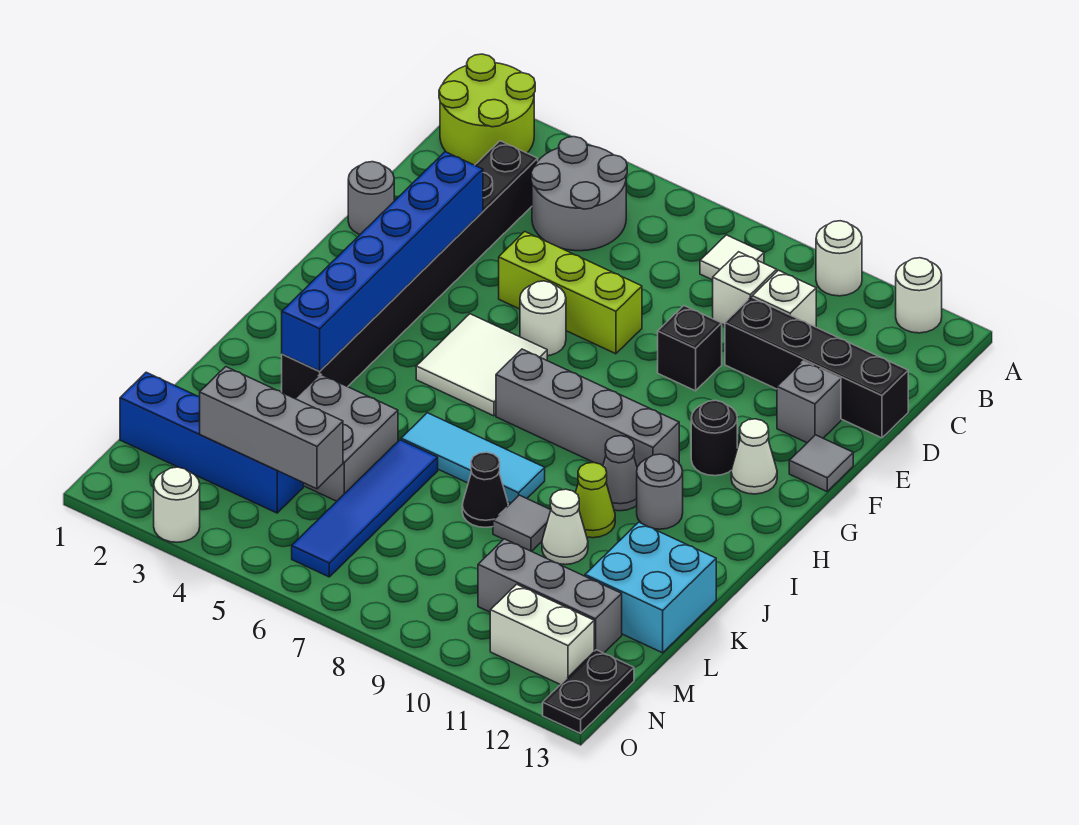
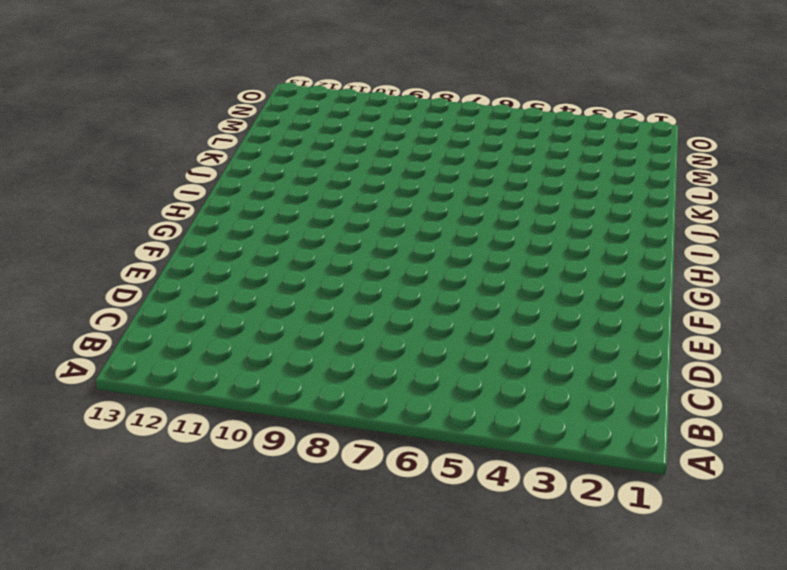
none -> lime round brick A1:B2 level 1
none -> white round brick A10 level 1
none -> white round brick A12 level 1
none -> grey round brick B4:C5 level 1

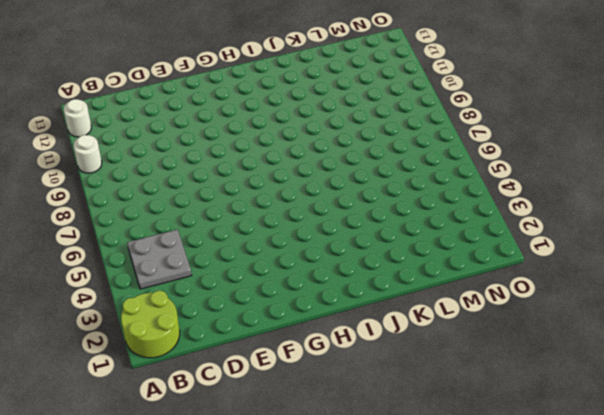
grey plate B4:C5 level 1 -> grey round brick B4:C5 level 1
none -> white tile B8 level 1
none -> black brick C3:J3 level 1
none -> white brick C9 level 1
none -> white brick C10 level 1

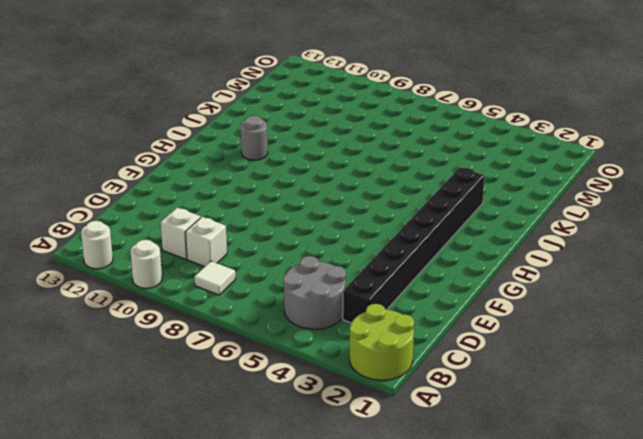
none -> black brick D10:D13 level 1
none -> grey round brick E1 level 1
none -> lime brick E5:E7 level 1
none -> black brick E9 level 1

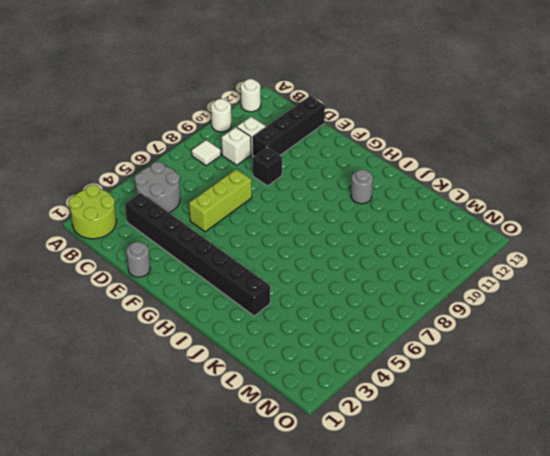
none -> grey brick E12 level 1
none -> white round brick F6 level 1
none -> grey tile F13 level 1
none -> white tile G5:H6 level 1

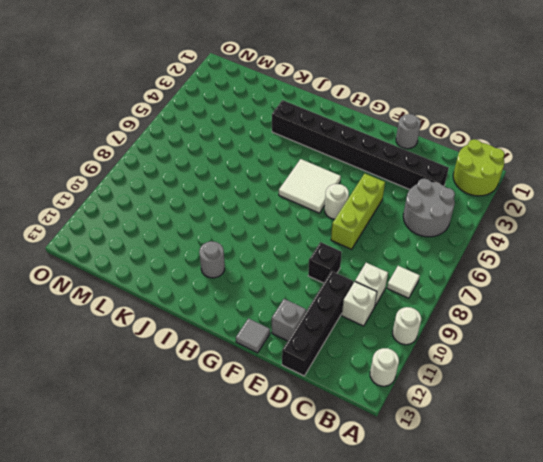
none -> black round brick G11 level 1
none -> white cone G12 level 1
none -> grey brick H7:H10 level 1
none -> grey cone I10 level 1

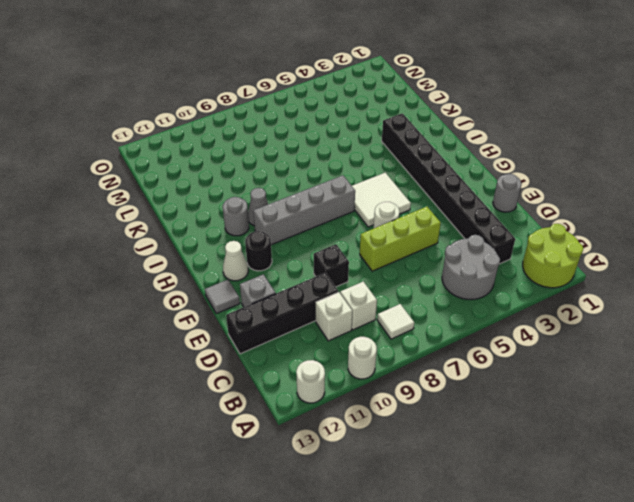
none -> cyan tile J6:J8 level 1
none -> lime cone J10 level 1
none -> grey brick K4:L5 level 1
none -> blue tile K6:N6 level 1

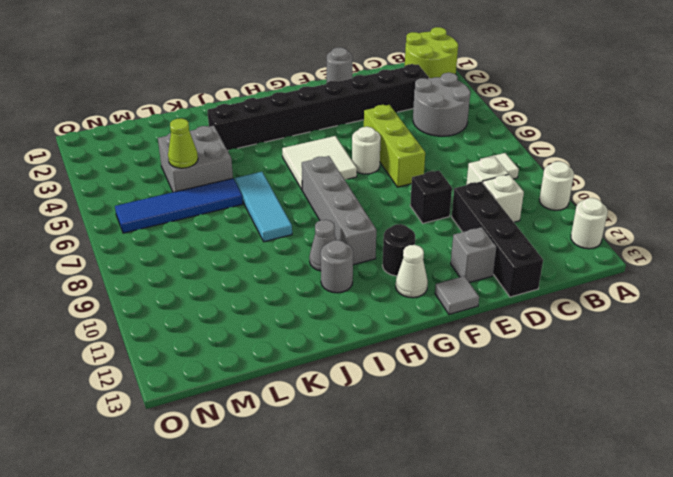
lime cone L5 level 2 -> lime cone J10 level 1
none -> black cone K8 level 1
none -> grey tile K9 level 1
none -> white cone K10 level 1
none -> cyan brick K12:L13 level 1

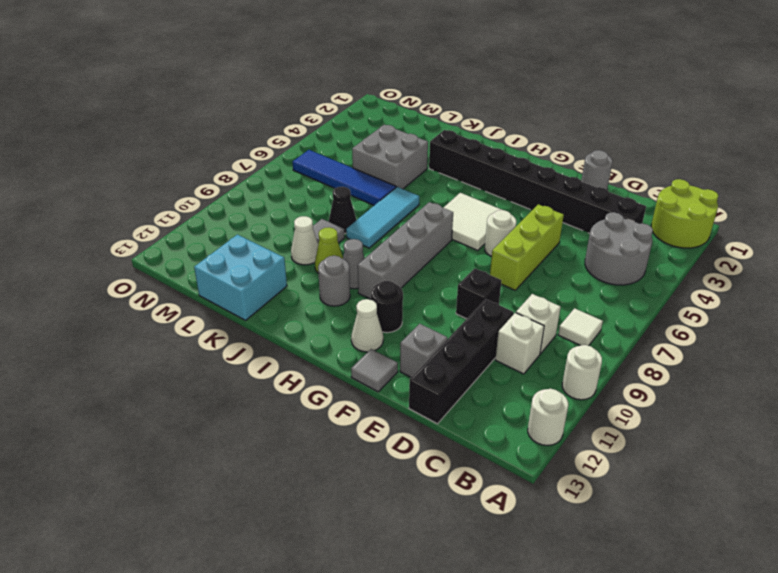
none -> blue brick M1:M4 level 1
none -> grey brick M10:M12 level 1
none -> white brick N11:N12 level 1
none -> black plate N13:O13 level 1

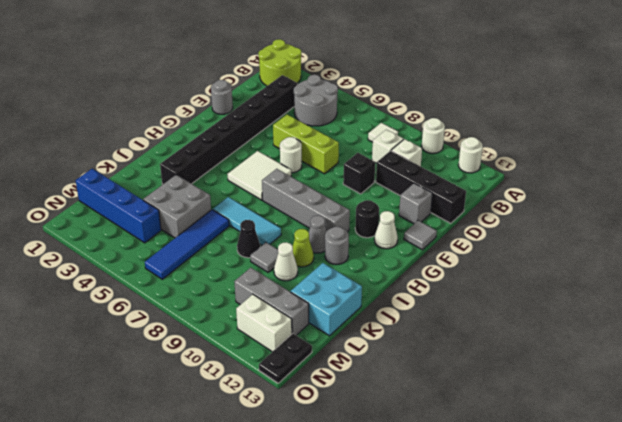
none -> white round brick O3 level 1
none -> blue brick E3:J3 level 2
none -> grey brick M3:M5 level 2

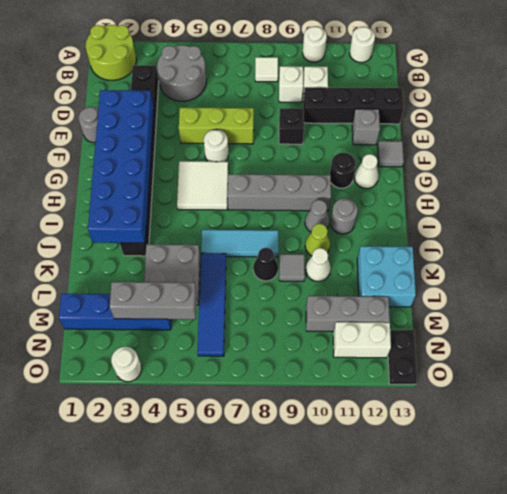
blue brick E2:J3 level 2 -> blue brick E3:J3 level 2

